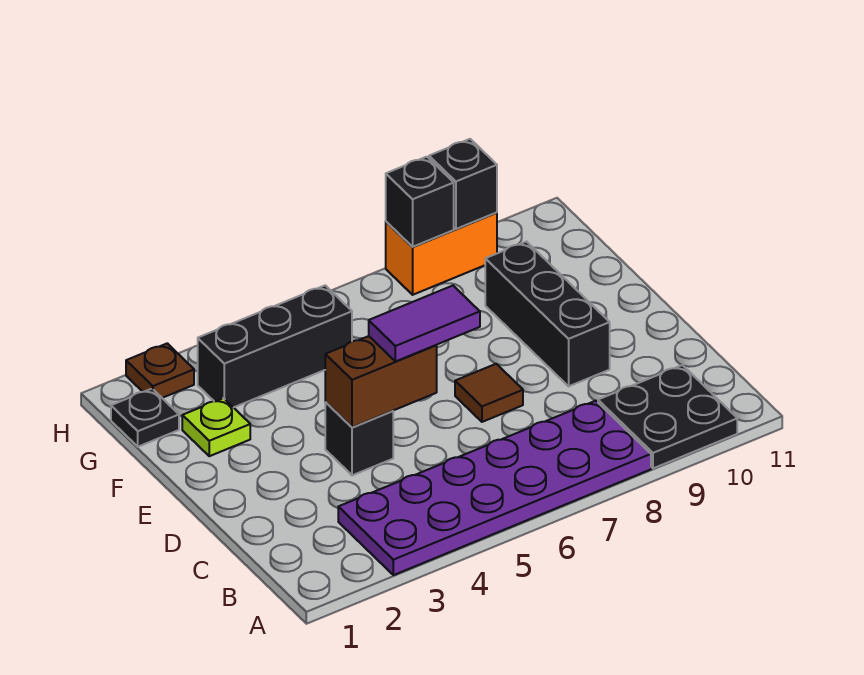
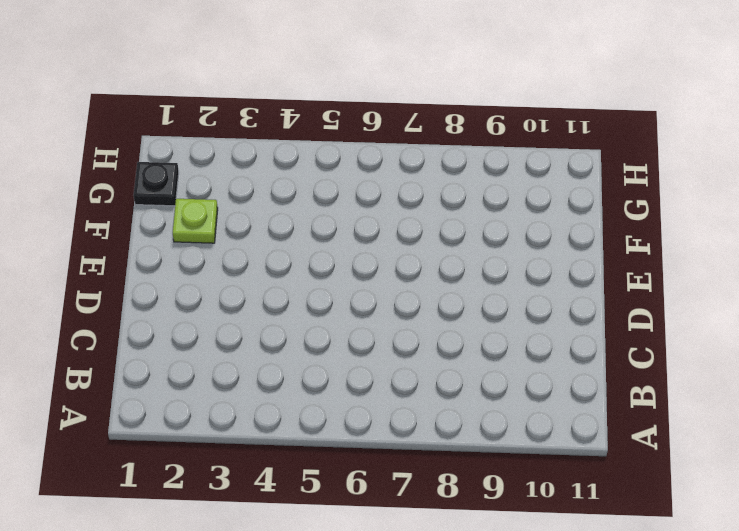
none -> purple plate A3:B8 level 1
none -> black plate A9:B10 level 1
none -> black brick D4 level 1

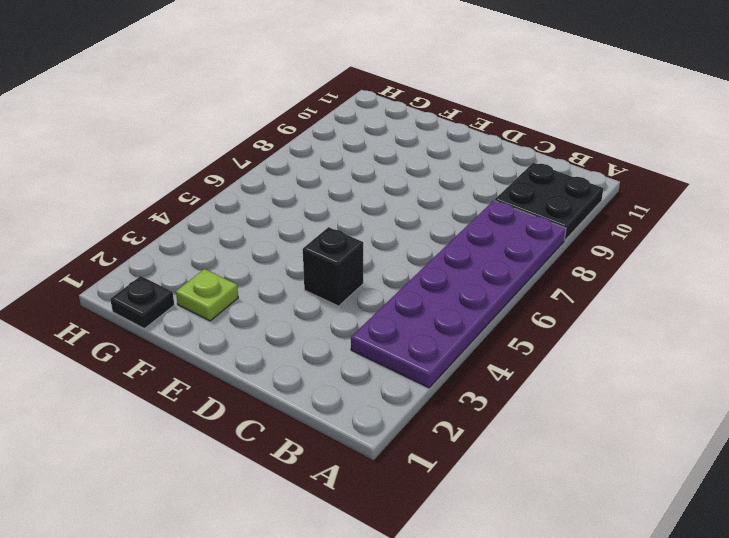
none -> brown tile D7 level 1
none -> black brick D9:F9 level 1
none -> black brick G3:G5 level 1

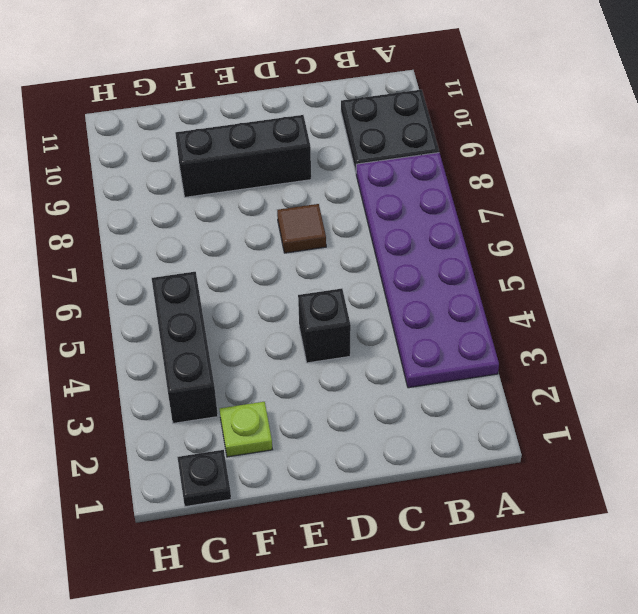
none -> brown plate H2 level 1
none -> orange brick H8:H9 level 1
none -> brown brick D4:D5 level 2

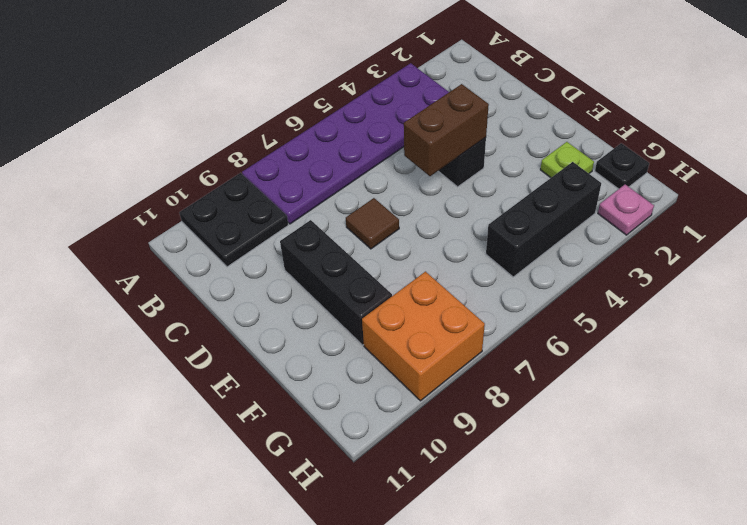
orange brick G8:H9 level 1 -> orange brick H8:H9 level 1
pink plate H2 level 1 -> brown plate H2 level 1
none -> black brick H8 level 2
none -> black brick H9 level 2
none -> purple tile D5:D6 level 3

